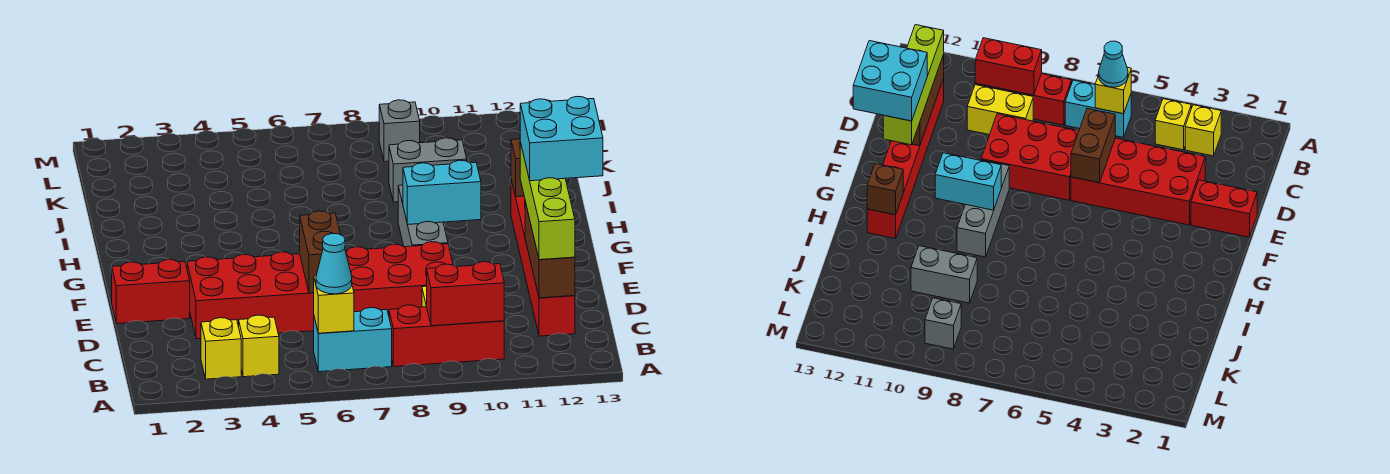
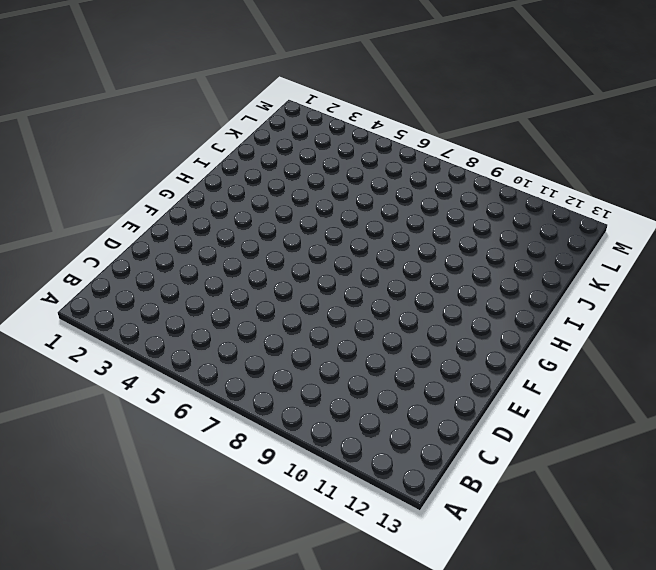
none -> yellow brick B3 level 1
none -> yellow brick B4 level 1
none -> cyan brick B6:B7 level 1

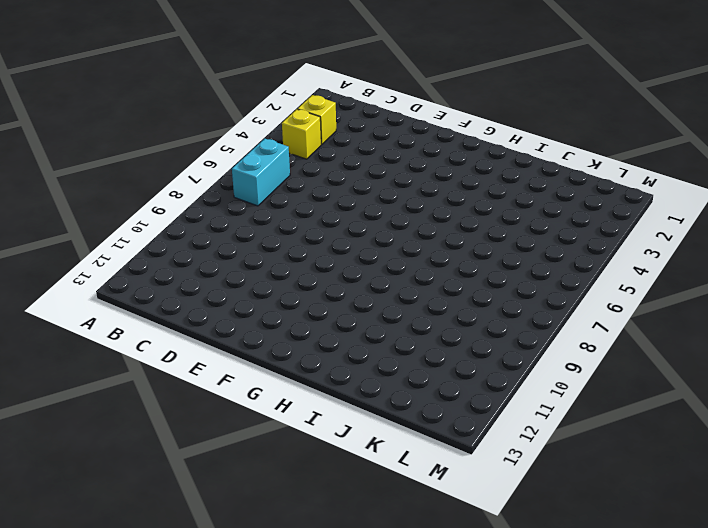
none -> red brick B8:B10 level 1
none -> yellow brick C9:C10 level 1
none -> red brick C12:H12 level 1

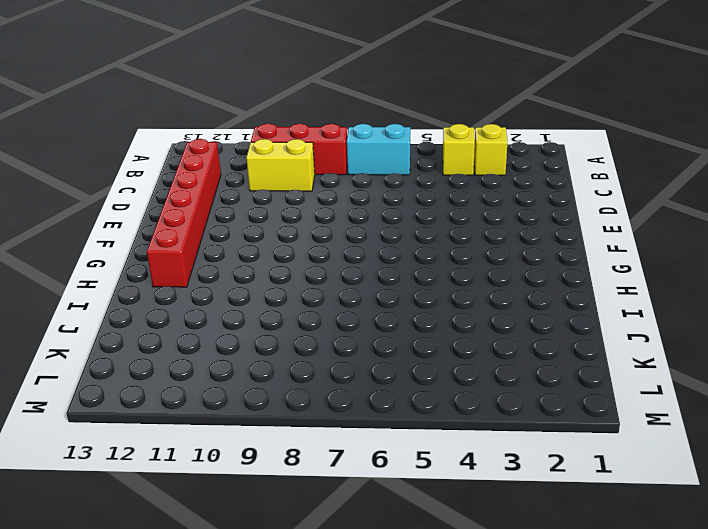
none -> red brick D3:E6 level 1
none -> red brick D7:E9 level 1
none -> red brick E1:E2 level 1

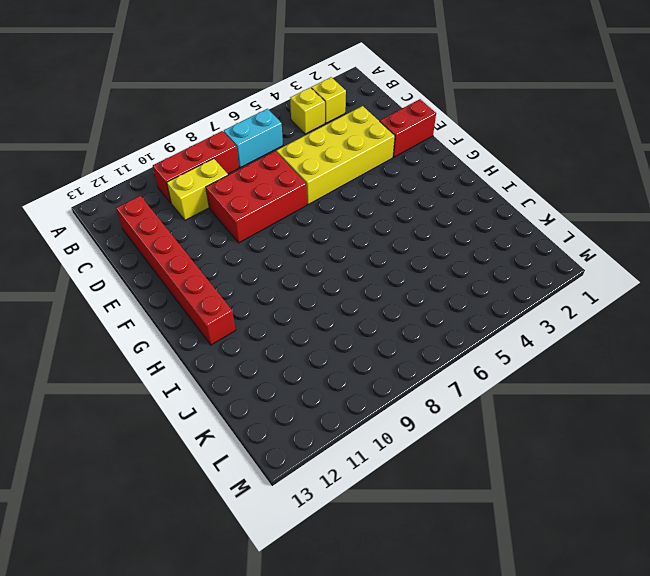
yellow brick D3:E6 level 1 -> red brick D3:E6 level 1
none -> grey brick F9:H9 level 1
none -> grey brick J9:J10 level 1
none -> grey brick L9 level 1

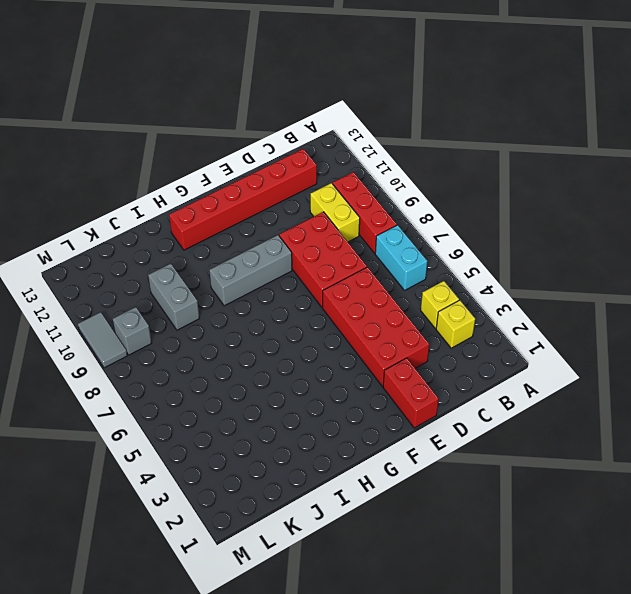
grey tile M9:M10 level 1 -> none
none -> yellow brick B6 level 2
none -> red brick B9:B10 level 2
none -> brown brick C12:E12 level 2

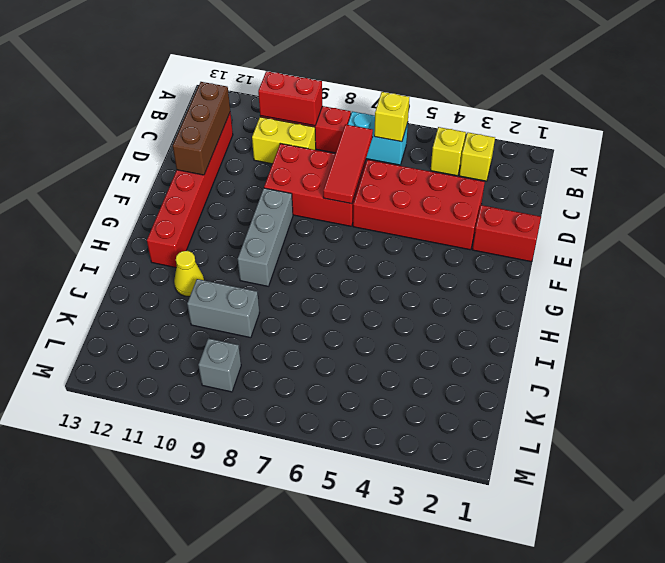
red tile C7:E7 level 2 -> none
yellow cone I11 level 1 -> none
none -> brown brick D6:E6 level 2
none -> cyan brick G9:G10 level 2
none -> brown brick H12 level 2

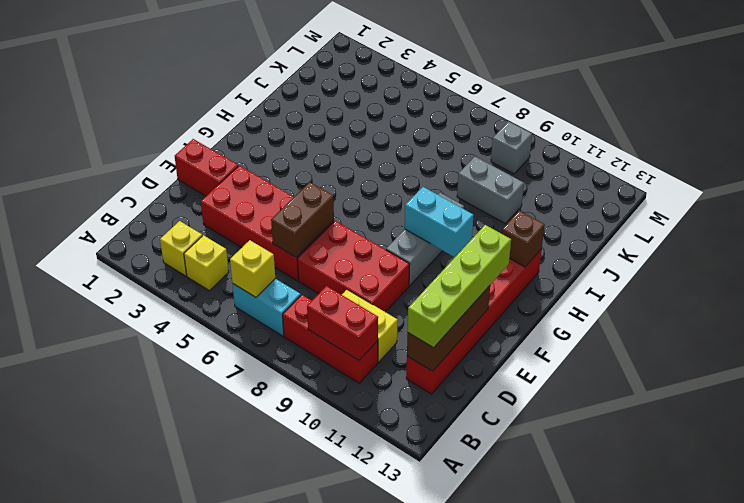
none -> cyan cone B6 level 3
none -> cyan brick E12:F13 level 4

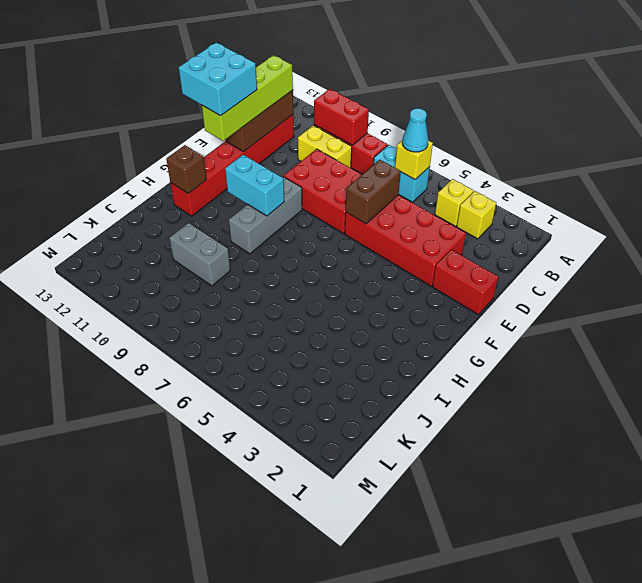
none -> grey brick L9 level 1

